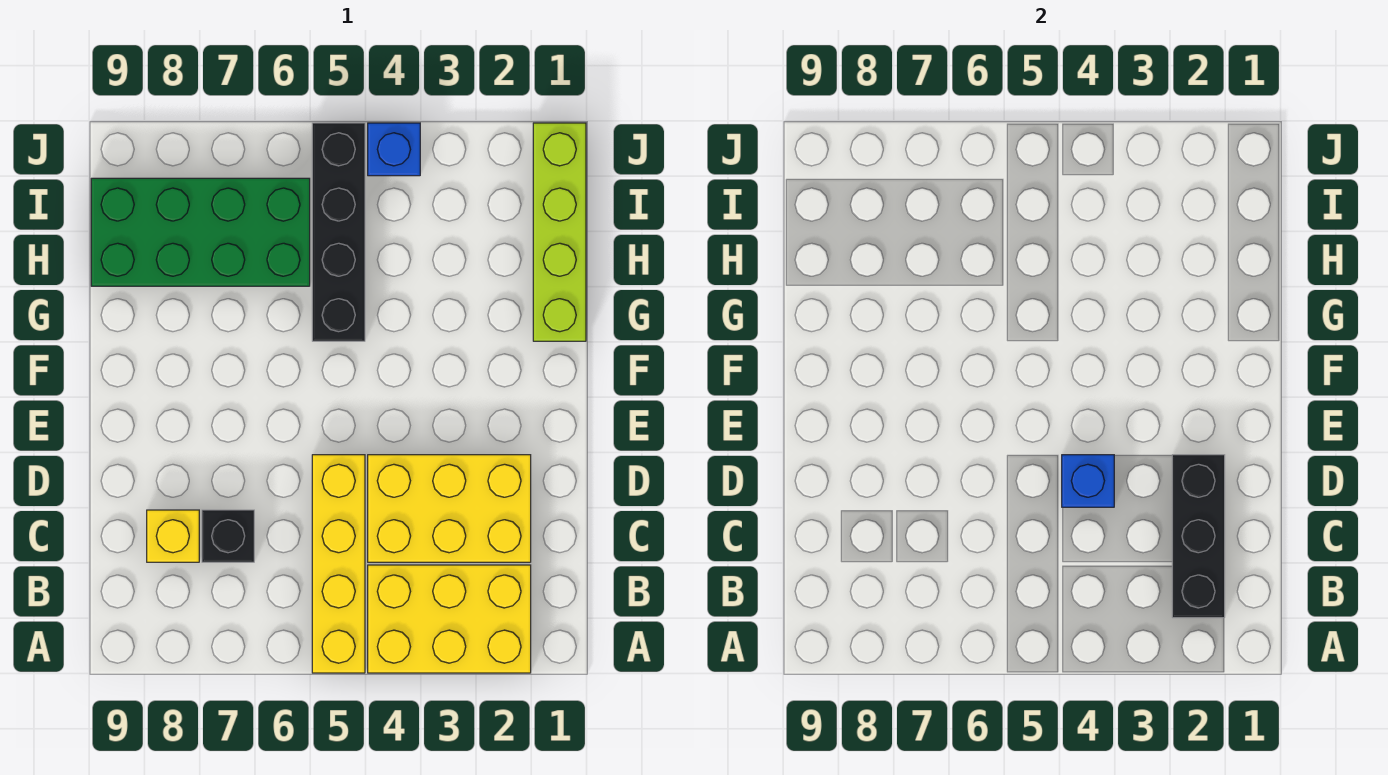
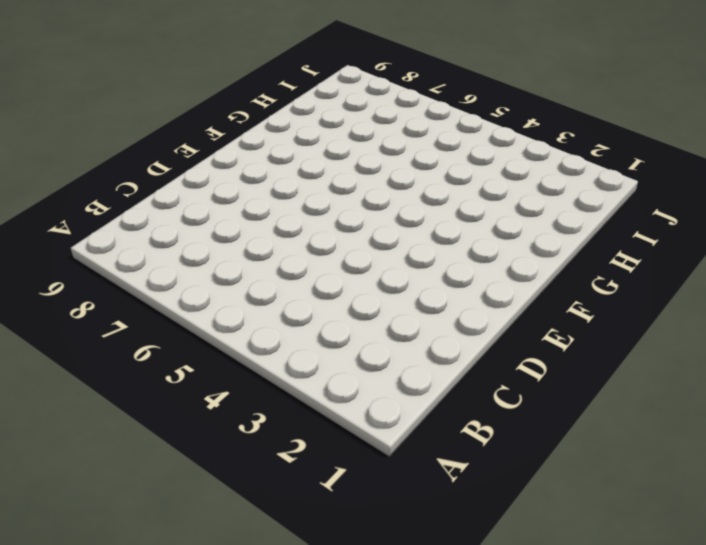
none -> yellow brick A2:B4 level 1
none -> yellow brick A5:D5 level 1

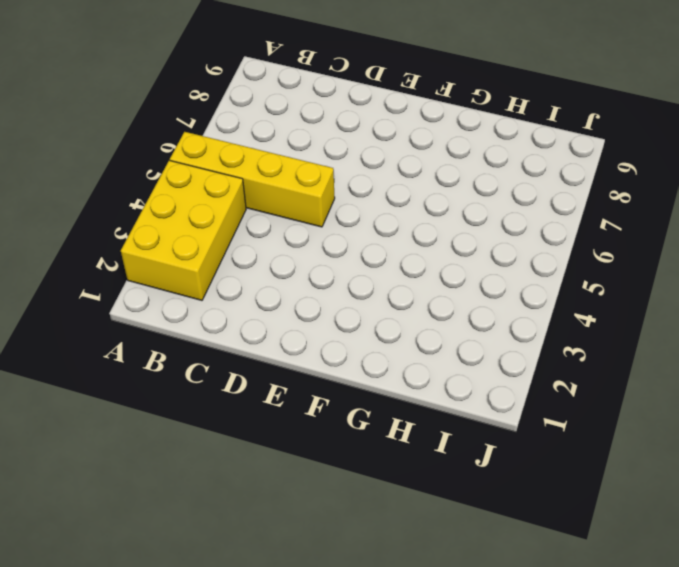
none -> yellow brick C2:D4 level 1
none -> black brick C7 level 1

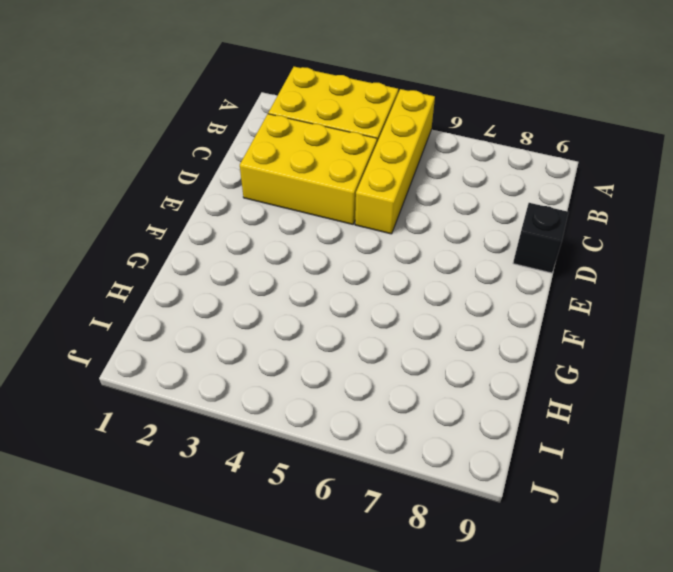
black brick D9 level 1 -> black brick C7 level 1
none -> yellow brick C8 level 1
none -> lime brick G1:J1 level 1

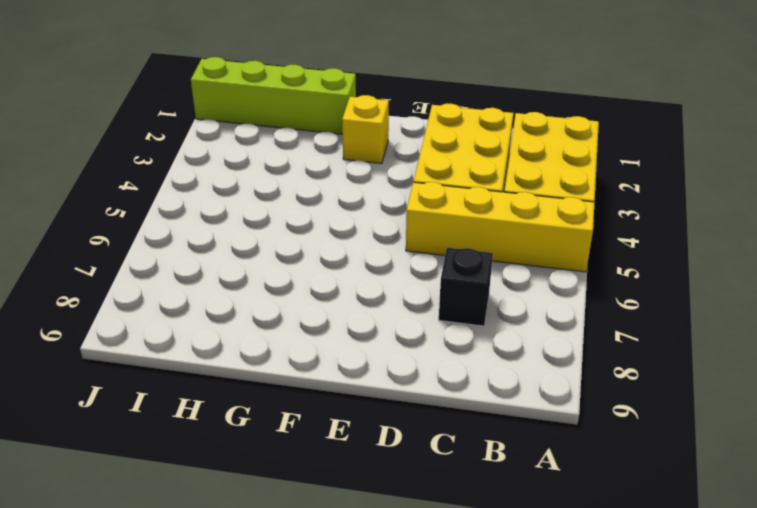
yellow brick F2 level 1 -> yellow brick C8 level 1
none -> black brick G5:J5 level 1
none -> green brick H6:I9 level 1

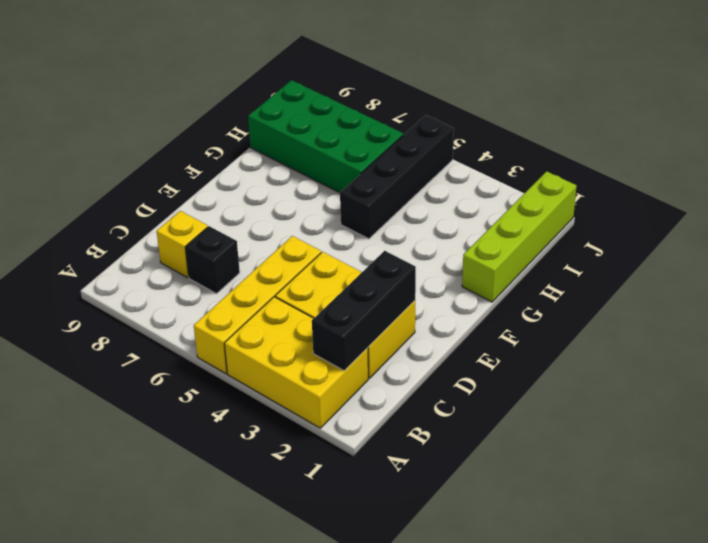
none -> blue brick J4 level 1
none -> blue brick D4 level 2

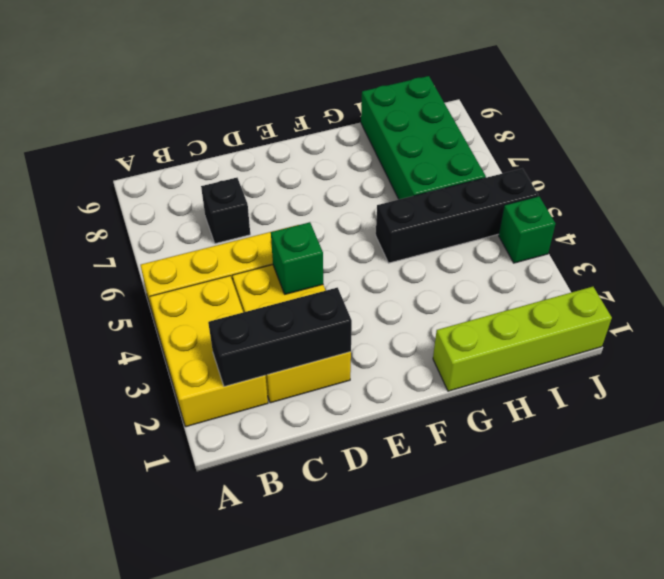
green brick D4 level 2 -> blue brick D4 level 2
green brick J4 level 1 -> blue brick J4 level 1
none -> yellow brick C8 level 1

